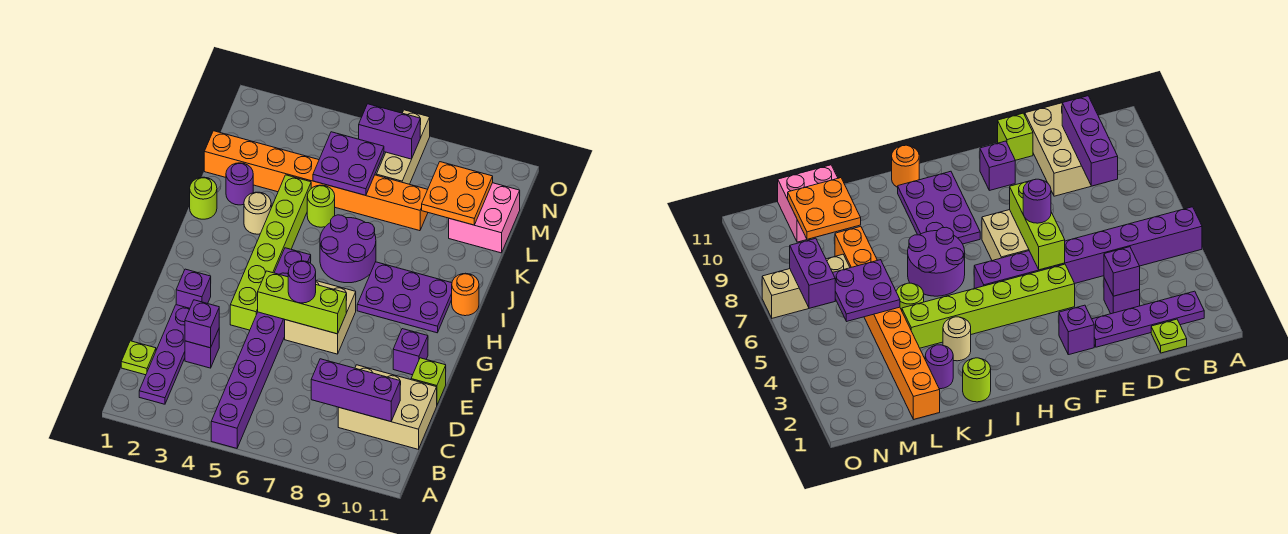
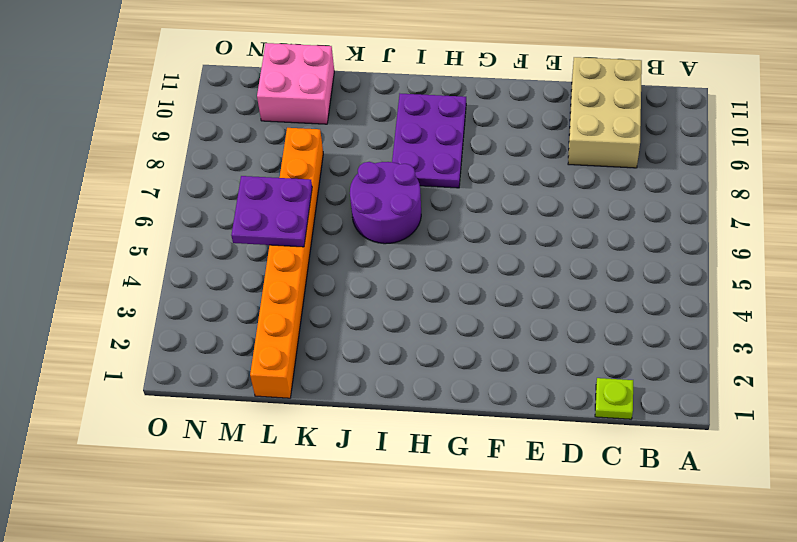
none -> purple brick A5:H5 level 1
none -> purple plate B2:E2 level 1
none -> purple brick D3 level 1

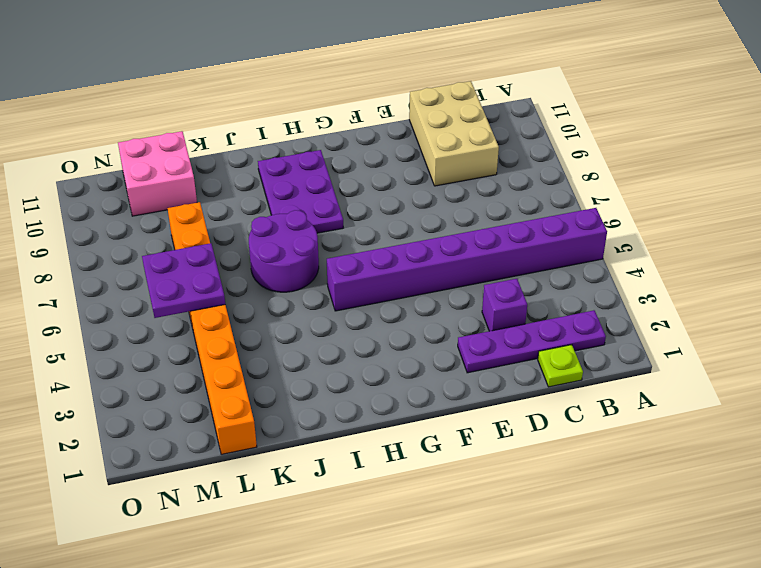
none -> lime brick E11 level 1
none -> purple brick F2 level 1
none -> lime brick F4:K4 level 1

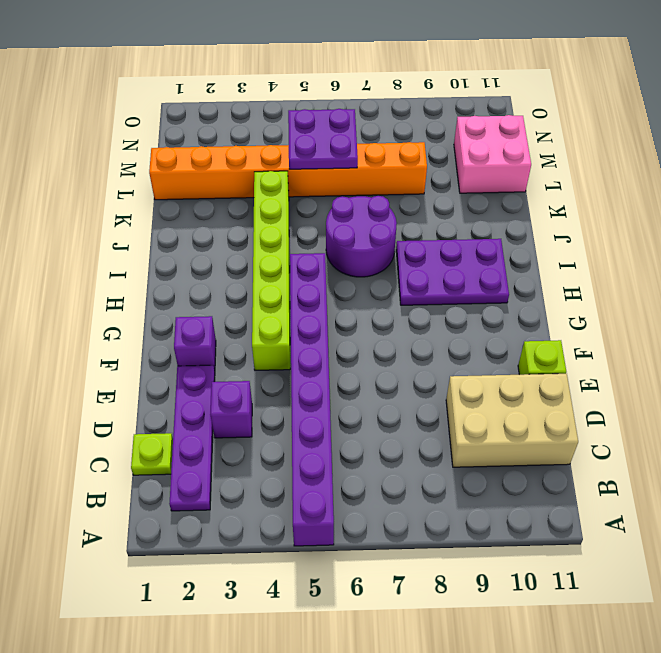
none -> tan brick F6:G7 level 1
none -> purple brick F10 level 1
none -> orange round brick I11 level 1

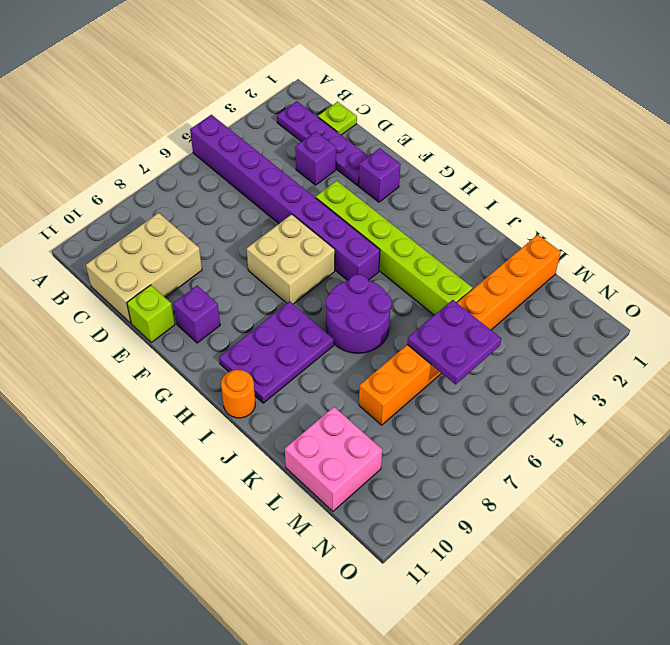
none -> lime round brick J1 level 1
none -> tan round brick J3 level 1
none -> purple round brick K2 level 1

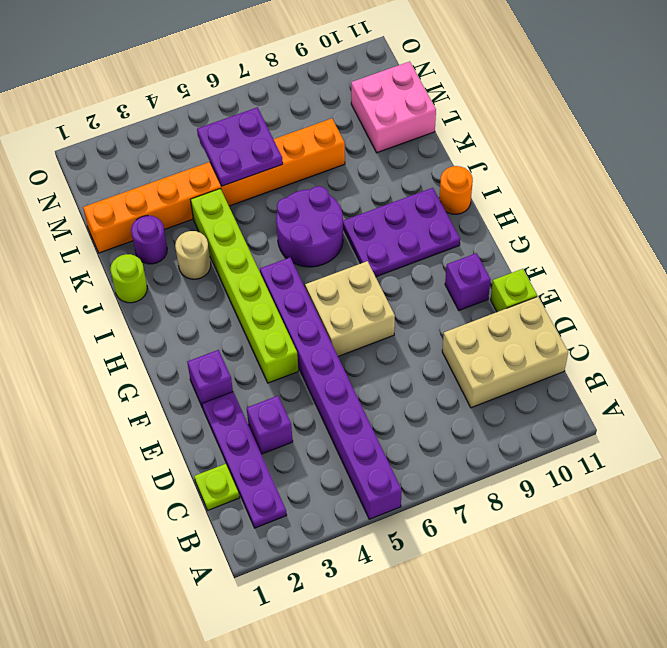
none -> lime round brick K5 level 1
none -> tan brick M7:O7 level 1
none -> purple brick C8:C10 level 2

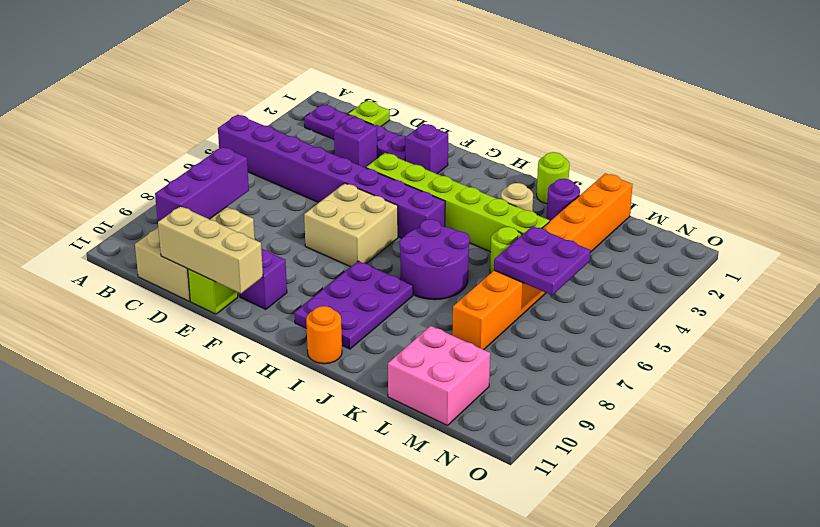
tan brick D11:F11 level 2 -> tan brick M7:O7 level 1
none -> purple brick D3 level 2
none -> lime brick F5:F7 level 2
none -> orange plate L9:M10 level 2

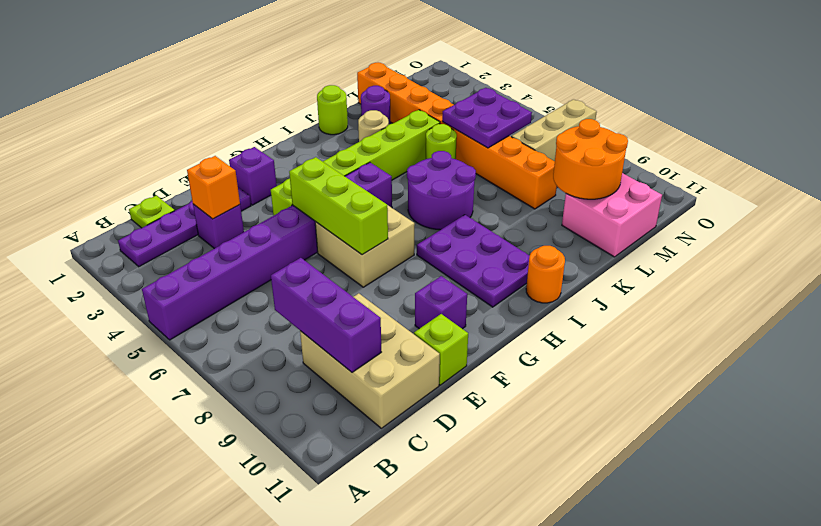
orange brick D3 level 2 -> purple brick D3 level 2
orange round brick L9:M10 level 2 -> orange plate L9:M10 level 2
none -> purple brick N6:N7 level 2
none -> purple round brick F6 level 3

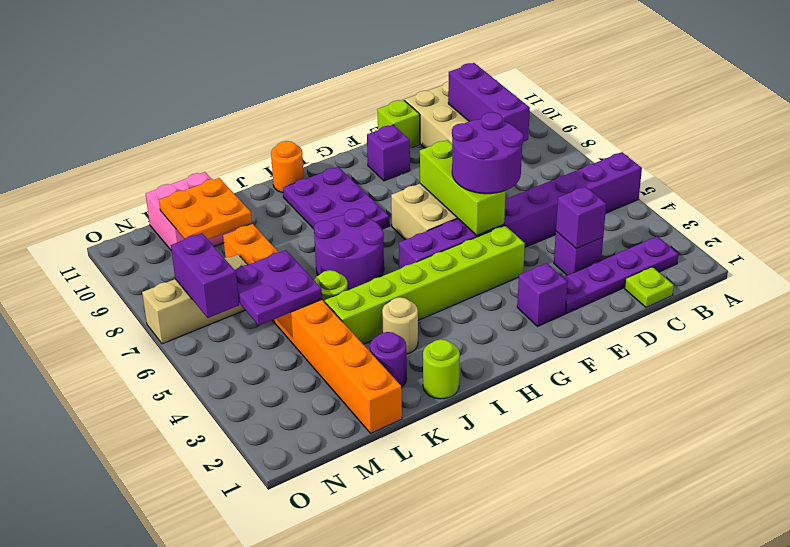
purple round brick E5:F6 level 3 -> purple round brick F6 level 3

